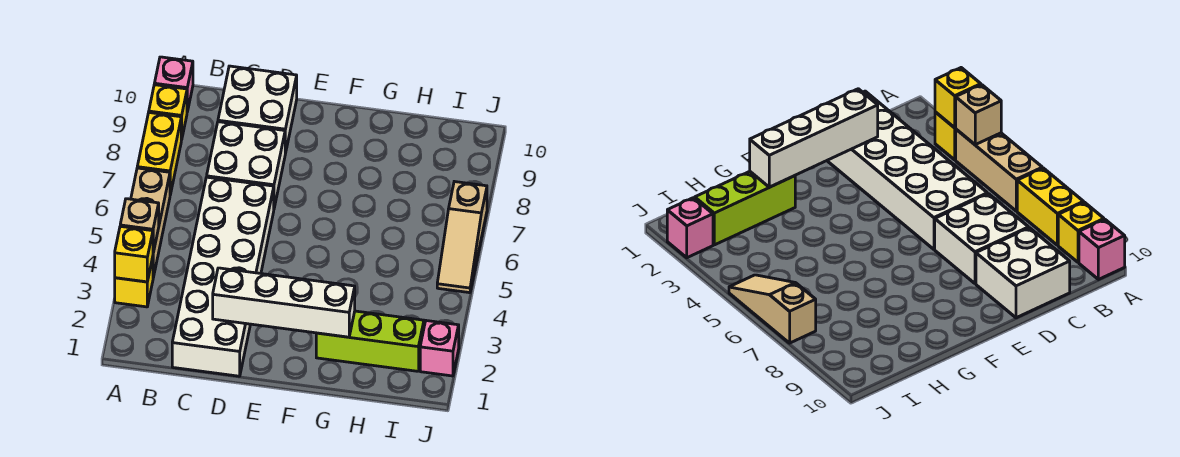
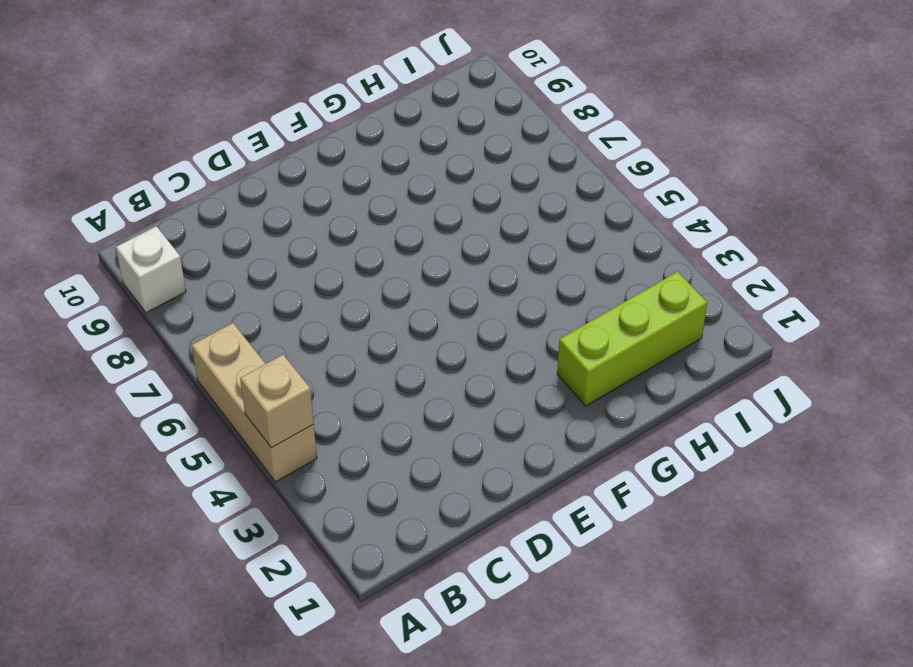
white brick A9 level 1 -> yellow brick A9 level 1
none -> yellow brick A3 level 1
none -> yellow brick A7:A8 level 1
none -> pink brick A10 level 1

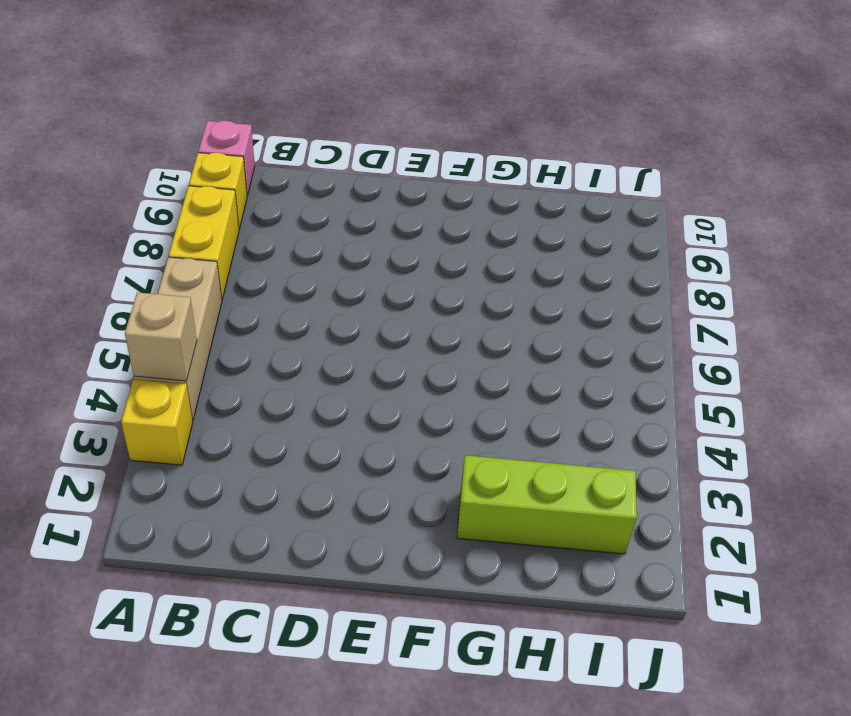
none -> white brick C1:D6 level 1
none -> white brick C7:D8 level 1
none -> white brick C9:D10 level 1

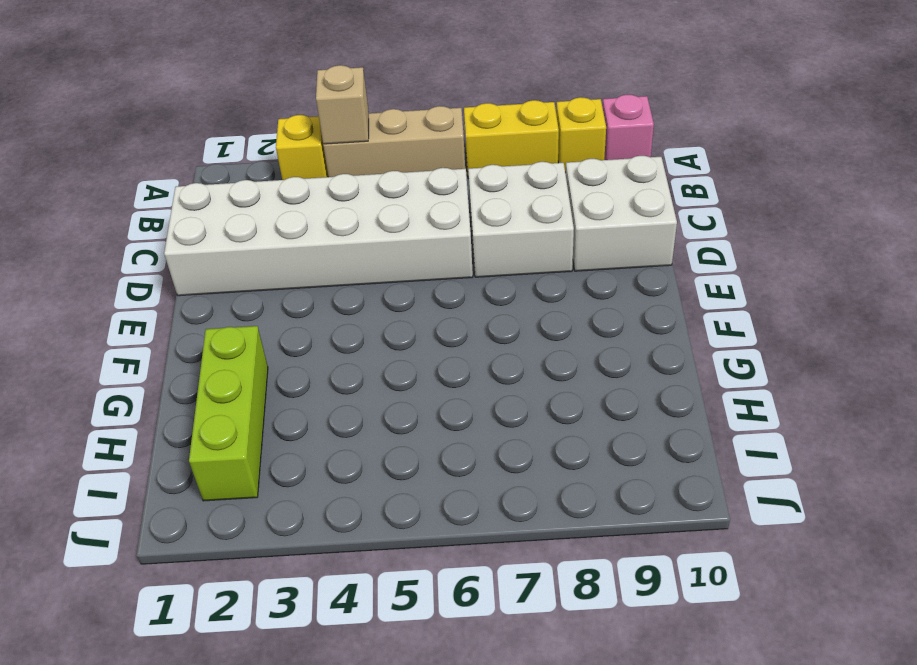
none -> pink brick J2 level 1
none -> tan slope J5:J7 level 1 top 7
none -> yellow brick A3 level 2

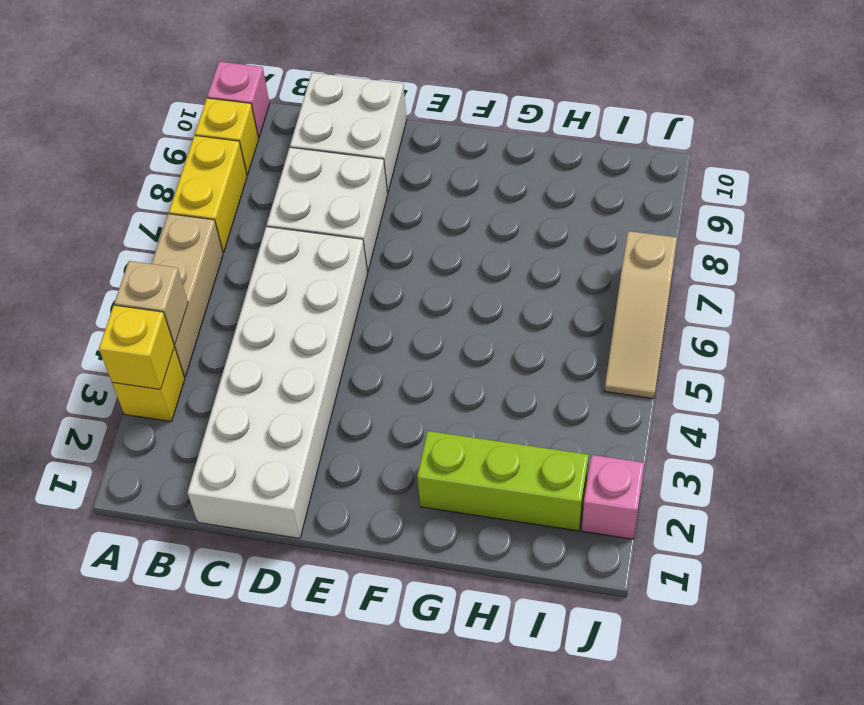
none -> white brick D2:G2 level 2

